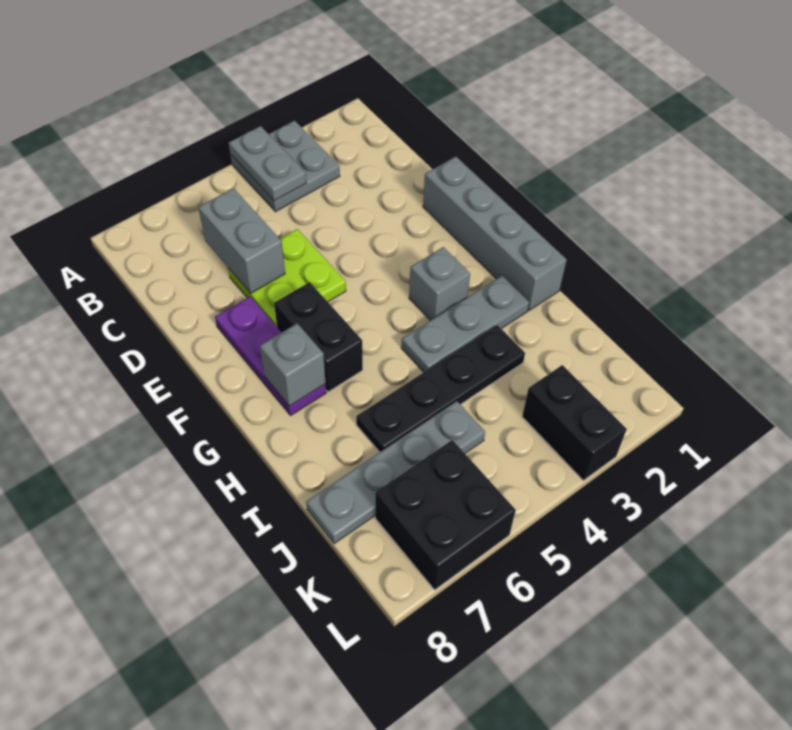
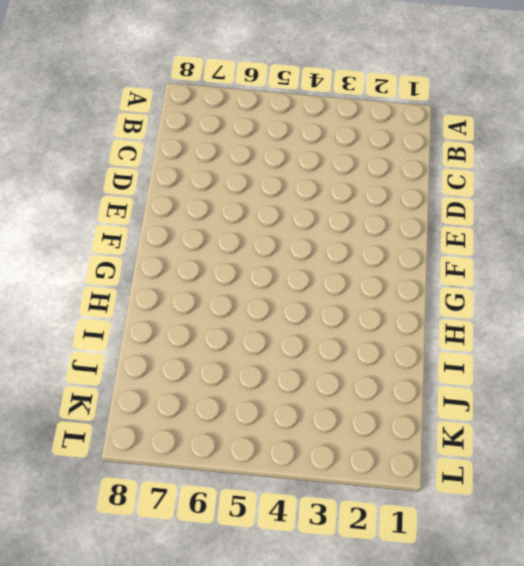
none -> grey plate A3:B4 level 1
none -> lime plate D5:E6 level 1
none -> grey brick E1:H1 level 1

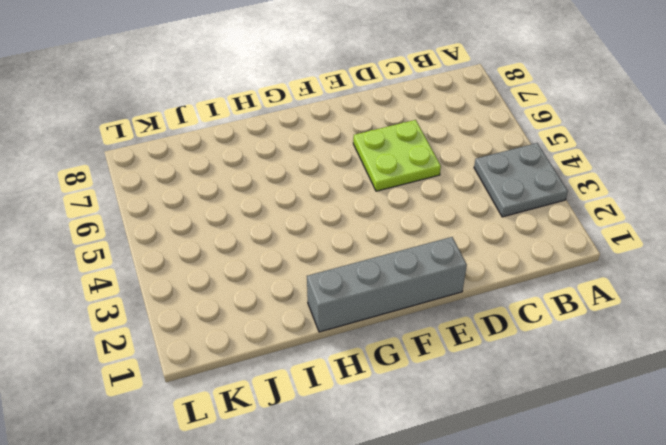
none -> purple plate E7:G7 level 1
none -> black brick F6:G6 level 1
none -> grey brick G3 level 1

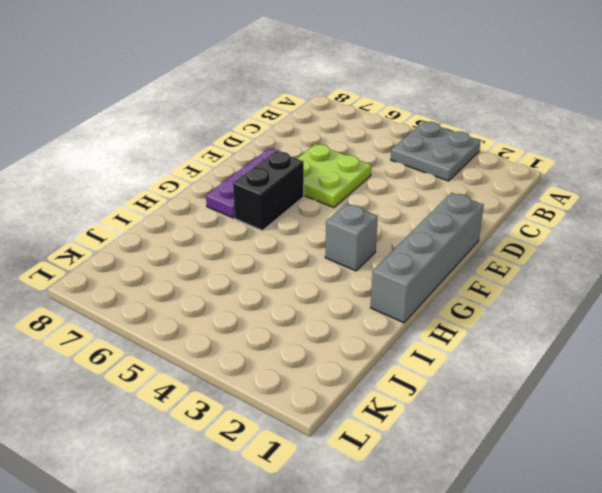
none -> grey plate H2:H4 level 1
none -> black plate I3:I6 level 1
none -> grey plate J5:J8 level 1

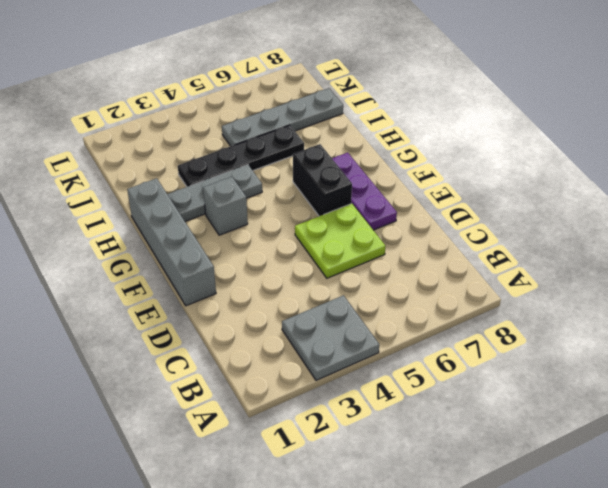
none -> black brick K3:L3 level 1
none -> black brick K6:L7 level 1
none -> grey plate A4:B4 level 2

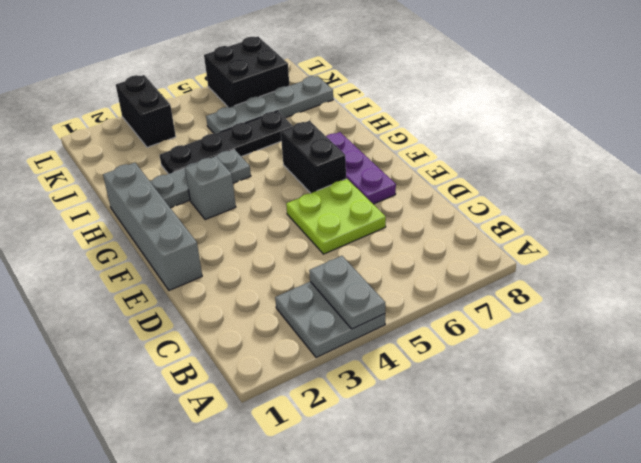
none -> grey brick C6:D6 level 2
none -> grey brick G7 level 2

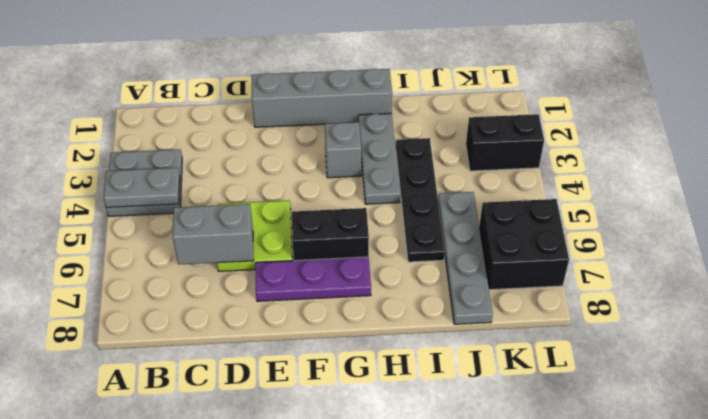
none -> grey brick G7 level 2

